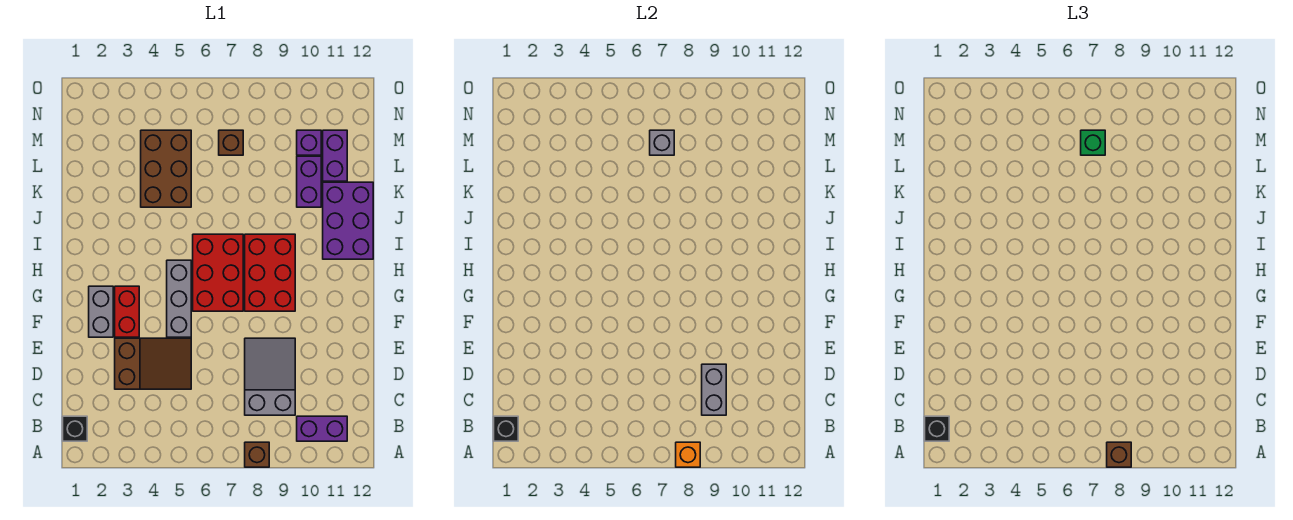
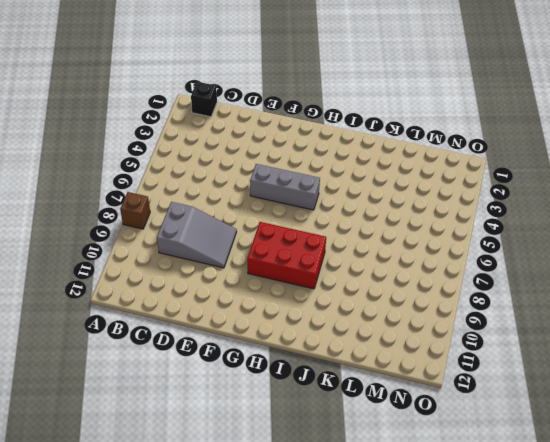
none -> purple brick B10:B11 level 1
none -> brown slope D3:E5 level 1 top 3
none -> grey brick F2:G2 level 1

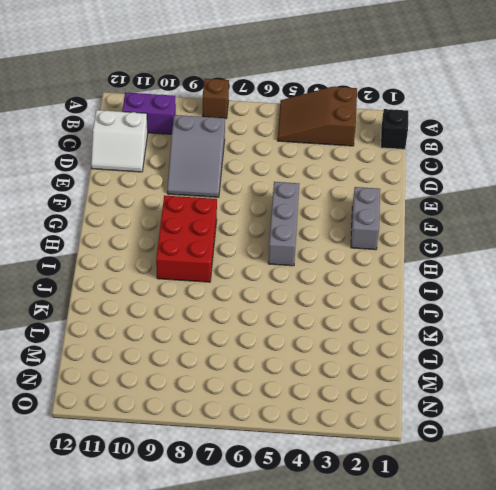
brown slope A3:B5 level 1 top 3 -> brown slope D3:E5 level 1 top 3
white slope C11:D12 level 1 top C -> none
none -> red brick F3:G3 level 1
none -> red brick G6:I7 level 1
none -> purple brick I11:K12 level 1

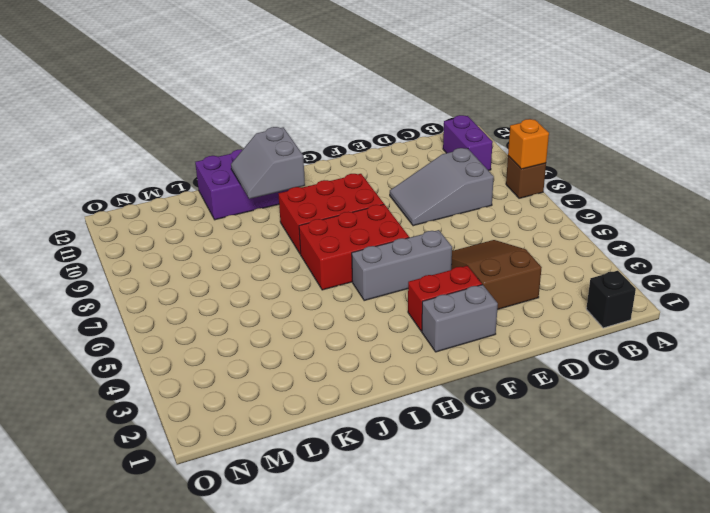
grey slope I10:J11 level 2 top I -> none
none -> brown brick K4:M5 level 1
none -> purple brick K10:L10 level 1
none -> purple brick L11:M11 level 1

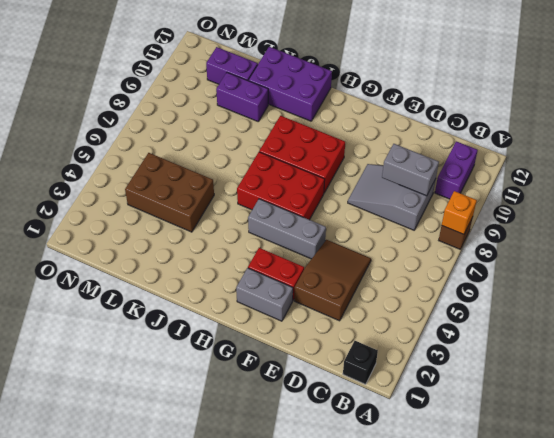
none -> brown brick M7 level 1
none -> purple brick M10 level 1
none -> black brick B1 level 2

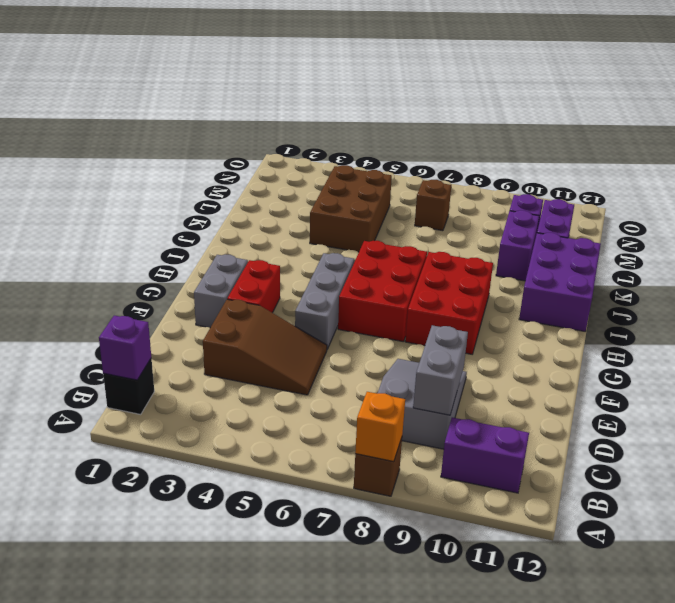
purple brick B1 level 2 -> black brick B1 level 2
none -> grey brick M7 level 2
none -> brown brick A8 level 3
none -> black brick B1 level 3

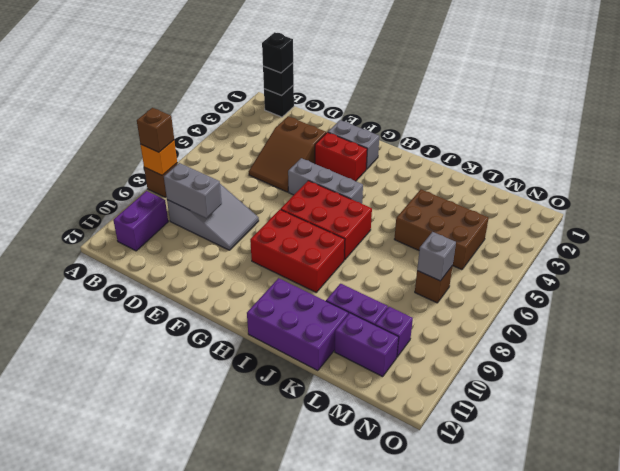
none -> green brick M7 level 3

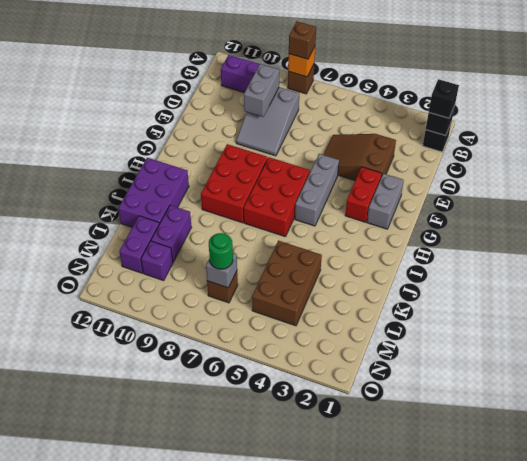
green round brick M7 level 3 -> green brick M7 level 3

